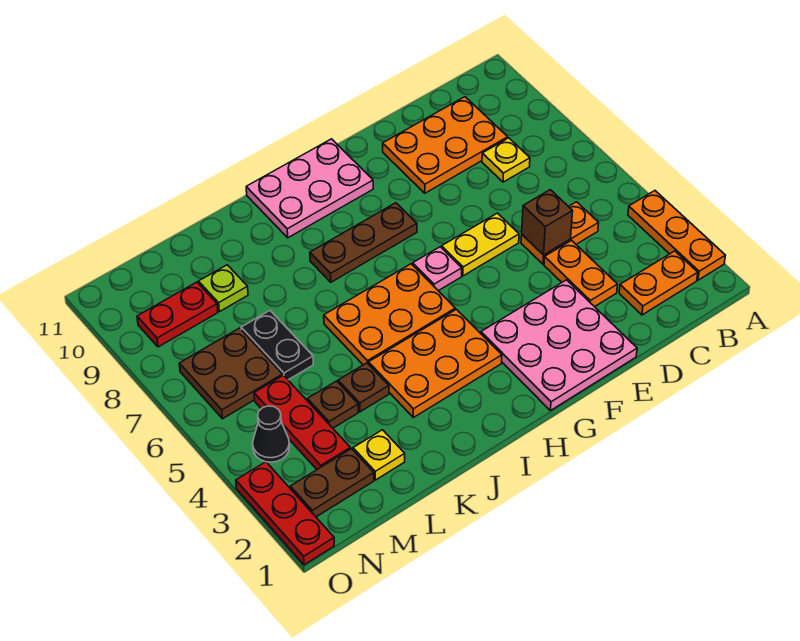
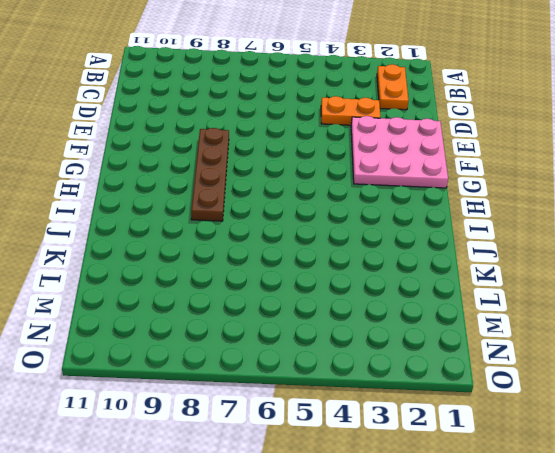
brown plate F8:I8 level 1 -> brown plate G8:I8 level 1
none -> orange plate A2:A4 level 1
none -> orange plate C5:D5 level 1
none -> yellow plate C8 level 1

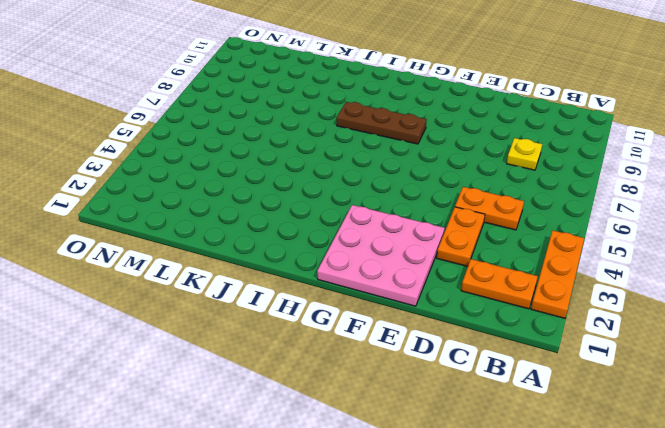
none -> orange plate C9:E10 level 1
none -> yellow plate E6:F6 level 1
none -> pink plate G6 level 1

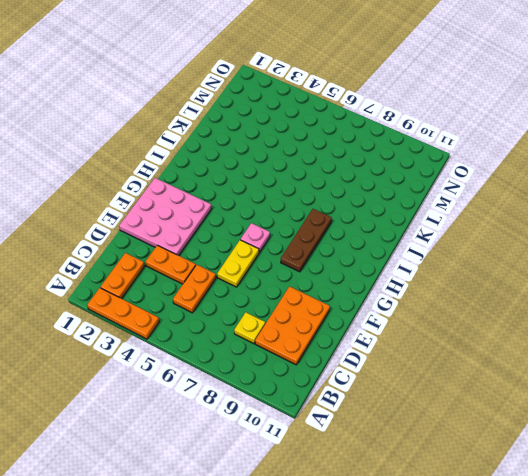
none -> pink plate G10:I11 level 1
none -> orange plate H3:J4 level 1
none -> orange plate H5:J6 level 1

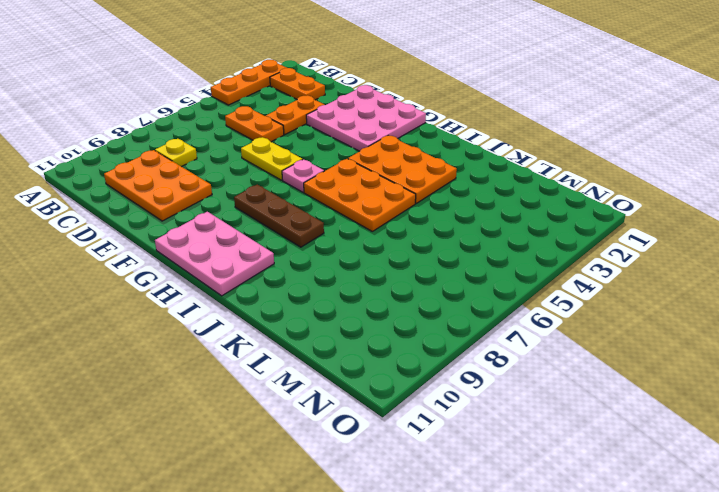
none -> brown plate K4 level 1
none -> yellow plate L2 level 1
none -> brown plate L4 level 1

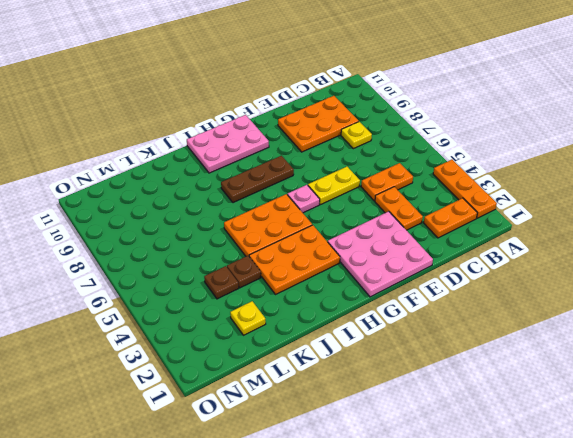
none -> black plate L6:L7 level 1
none -> lime plate L9 level 1
none -> brown plate M2:N2 level 1

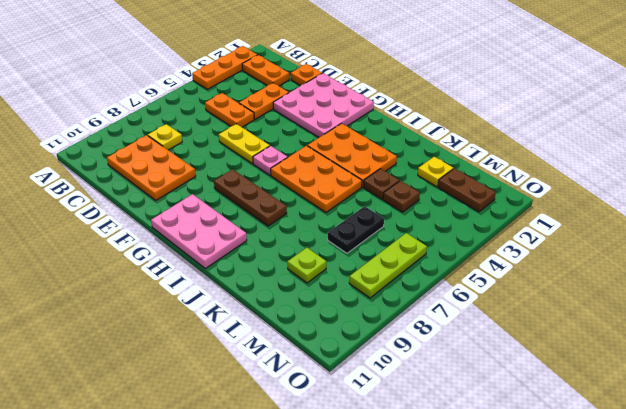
orange plate D1 level 1 -> none
lime plate N6:N8 level 1 -> brown plate M6:N7 level 1
none -> red plate M3:M5 level 1
none -> red plate M9:N9 level 1
none -> black cone N4 level 1

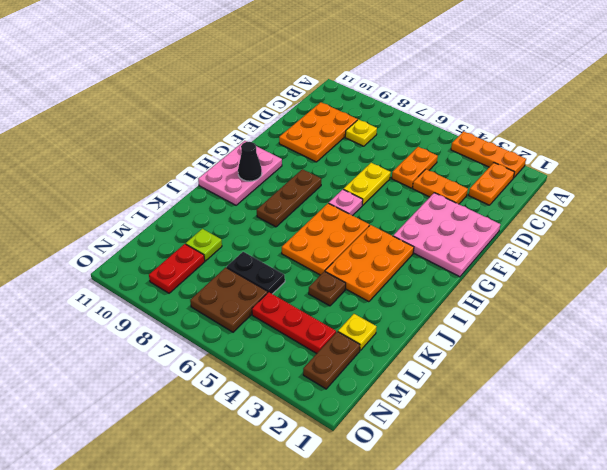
black cone H10 level 2 -> black cone N4 level 1
none -> brown plate L4 level 1
none -> red plate O1:O3 level 1
none -> brown brick D5 level 2

